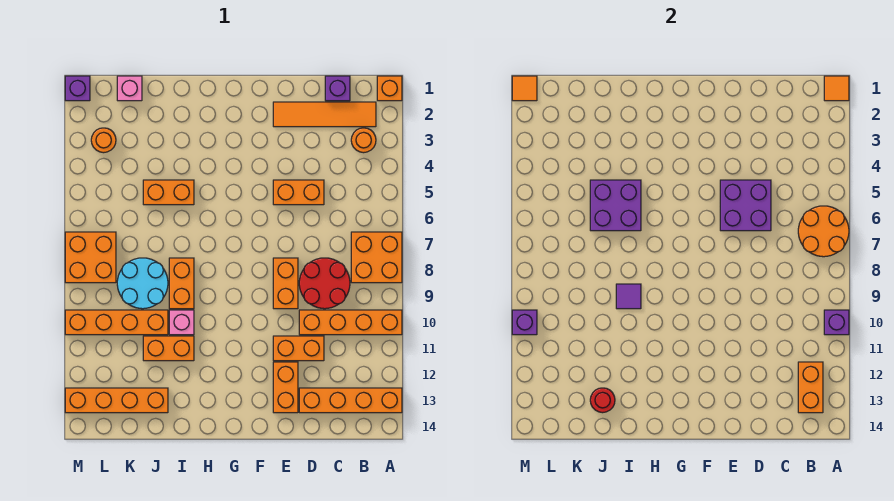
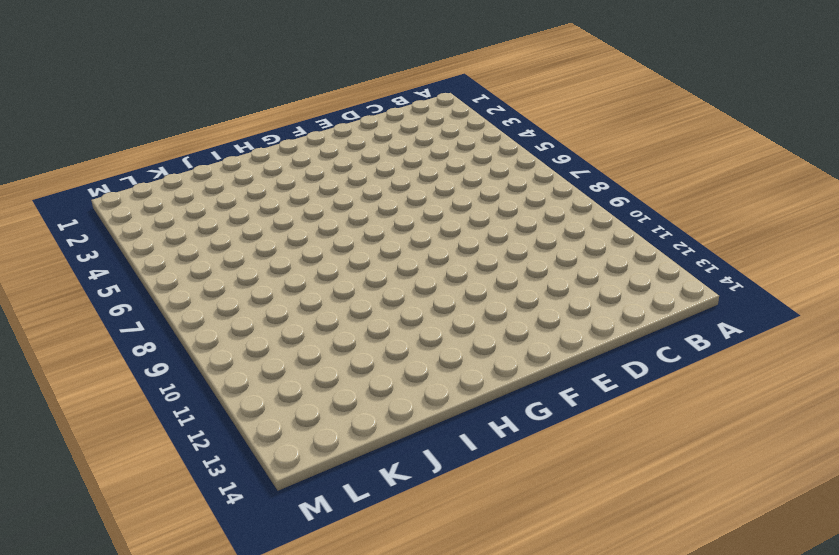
none -> orange brick A1 level 1
none -> orange brick A7:B8 level 1
none -> orange brick A10:D10 level 1
none -> orange brick A13:D13 level 1

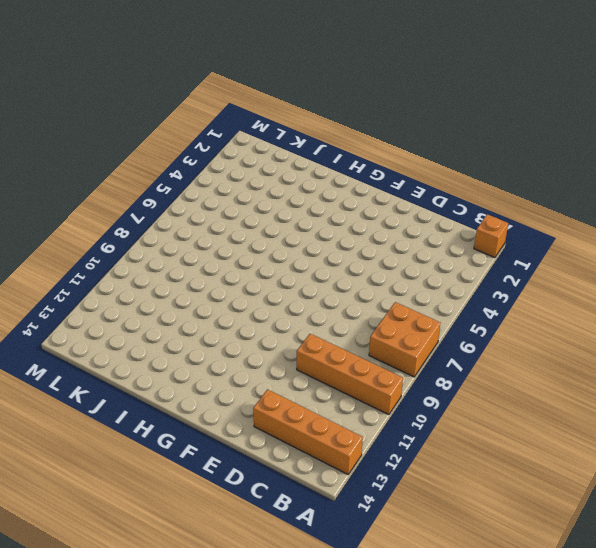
none -> orange tile B2:E2 level 1
none -> orange round brick B3 level 1
none -> purple brick C1 level 1
none -> red round brick C8:D9 level 1

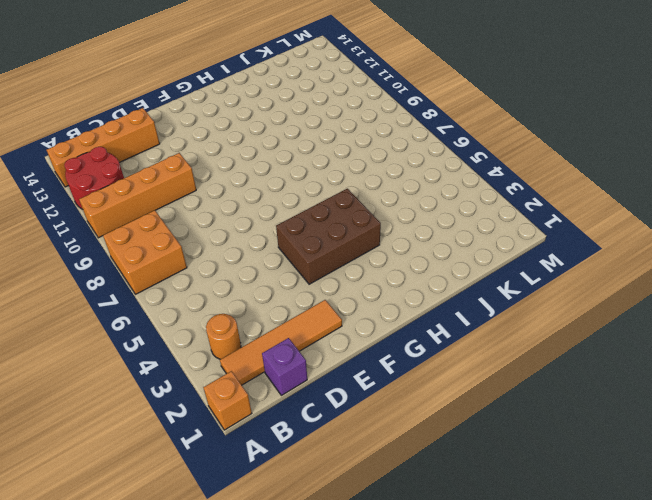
red round brick A11:B12 level 1 -> red round brick C8:D9 level 1
brown brick F4:H5 level 1 -> none
none -> orange brick D5:E5 level 1
none -> orange brick D11:E11 level 1
none -> orange brick E8:E9 level 1
none -> orange brick E12:E13 level 1

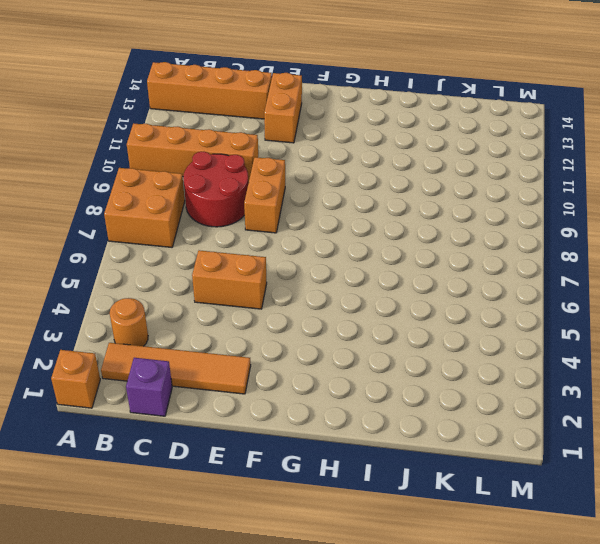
none -> orange brick D11:E11 level 1
none -> orange brick I5:J5 level 1
none -> orange brick I8:I9 level 1
none -> pink brick I10 level 1

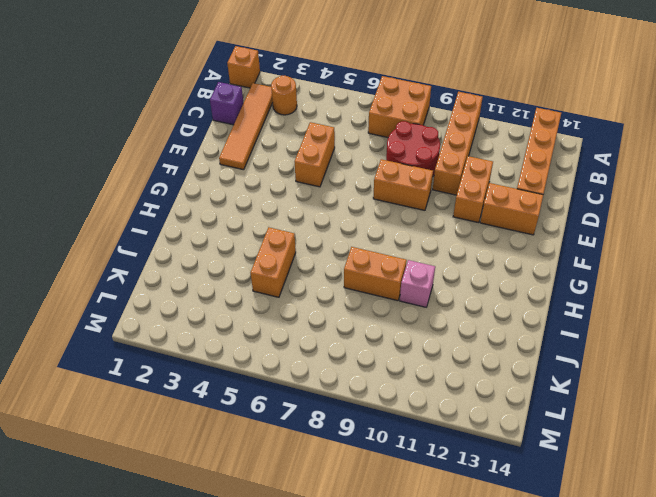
none -> orange brick I11:J11 level 1
none -> cyan round brick J8:K9 level 1
none -> orange brick J10:M10 level 1
none -> orange brick J13:M13 level 1

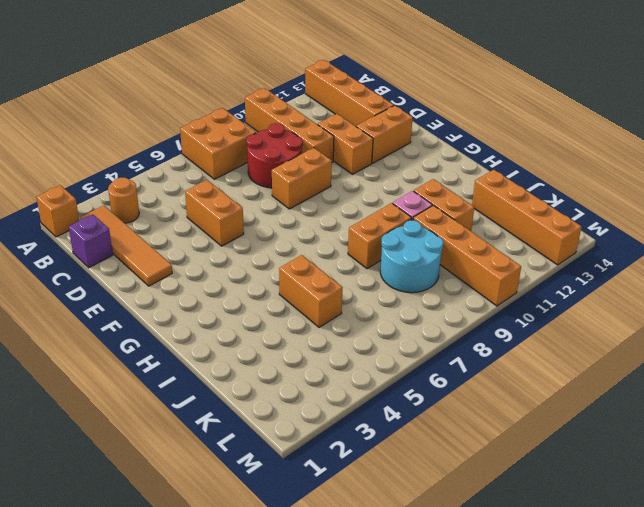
none -> pink brick K1 level 1
none -> orange round brick L3 level 1
none -> orange brick L7:M8 level 1
none -> purple brick M1 level 1

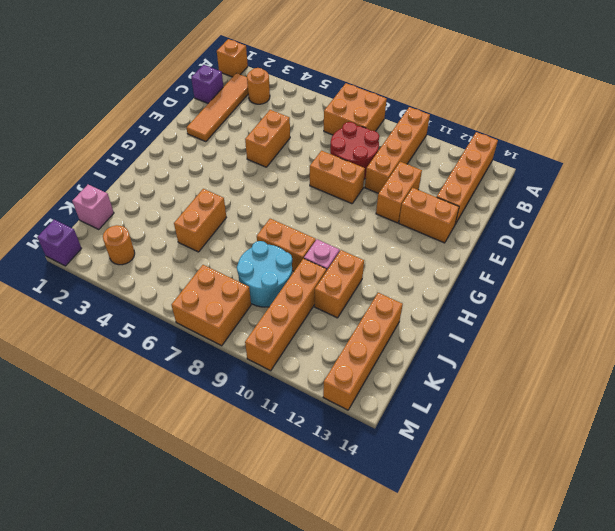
none -> orange tile A1 level 2
none -> orange round brick A6:B7 level 2
none -> purple brick A10 level 2
none -> orange brick B12:B13 level 2

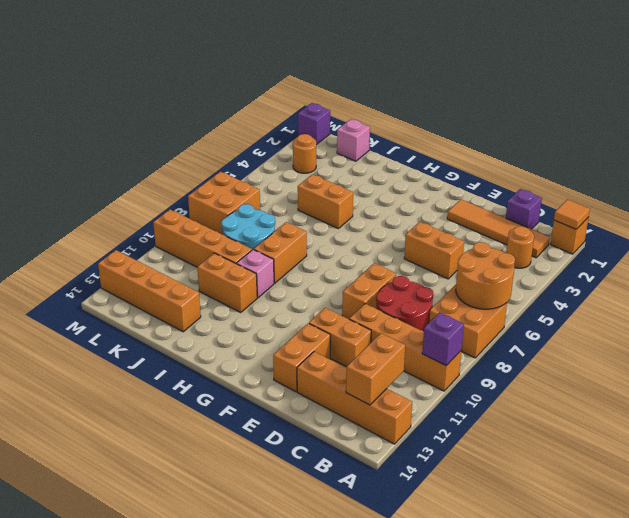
none -> purple brick D5:E6 level 2
none -> purple brick I5:J6 level 2
none -> purple tile I9 level 2
none -> red round brick J13 level 2

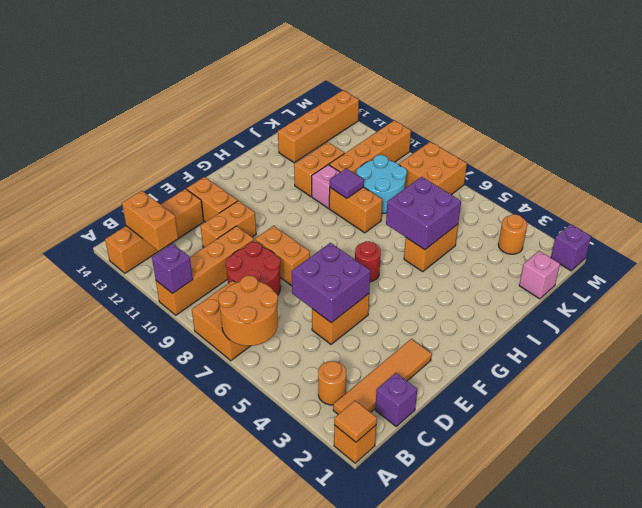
red round brick G6 level 1 -> red round brick J13 level 2
none -> orange tile M1 level 2
none -> purple brick M10 level 2

